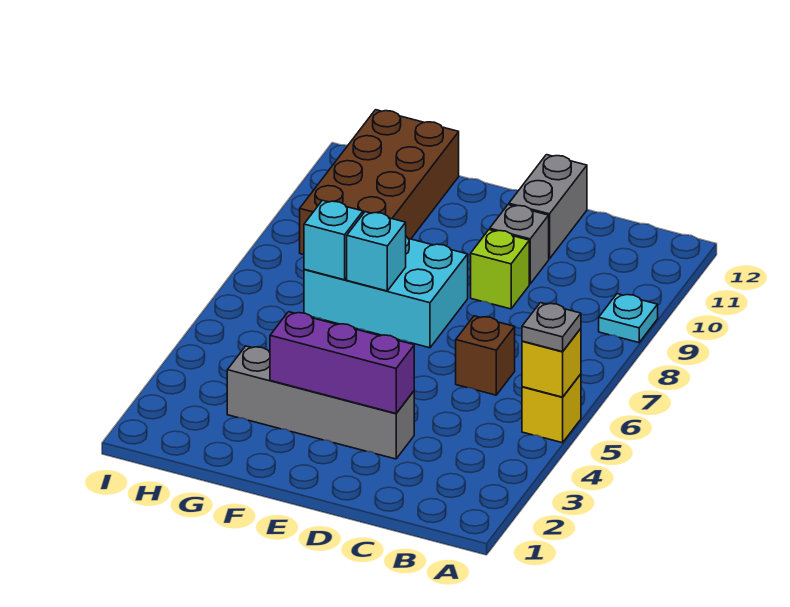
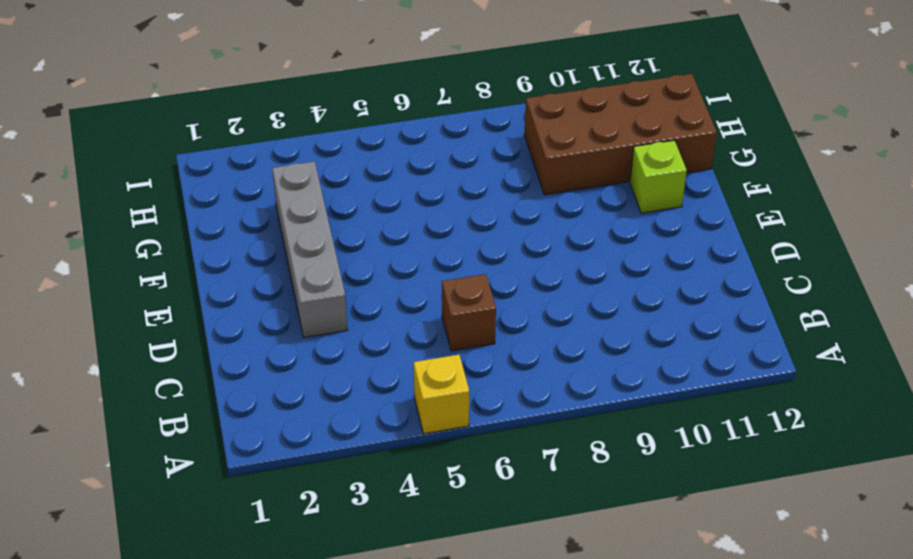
lime brick F11 level 1 -> lime brick D9 level 1
none -> cyan plate A9 level 1
none -> grey brick D10 level 1
none -> grey brick D11:D12 level 1

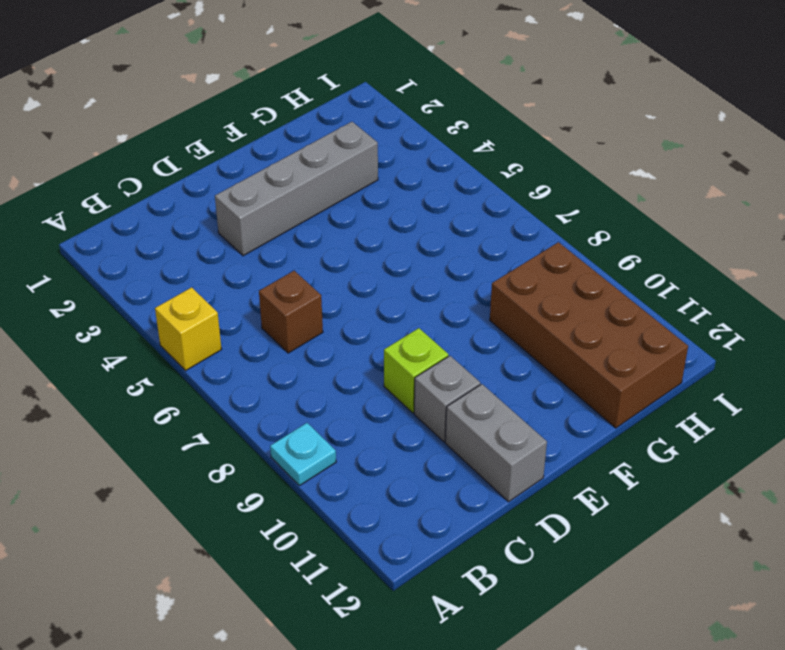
none -> cyan brick E7:G8 level 1
none -> yellow brick A5 level 2
none -> purple brick D3:F3 level 2

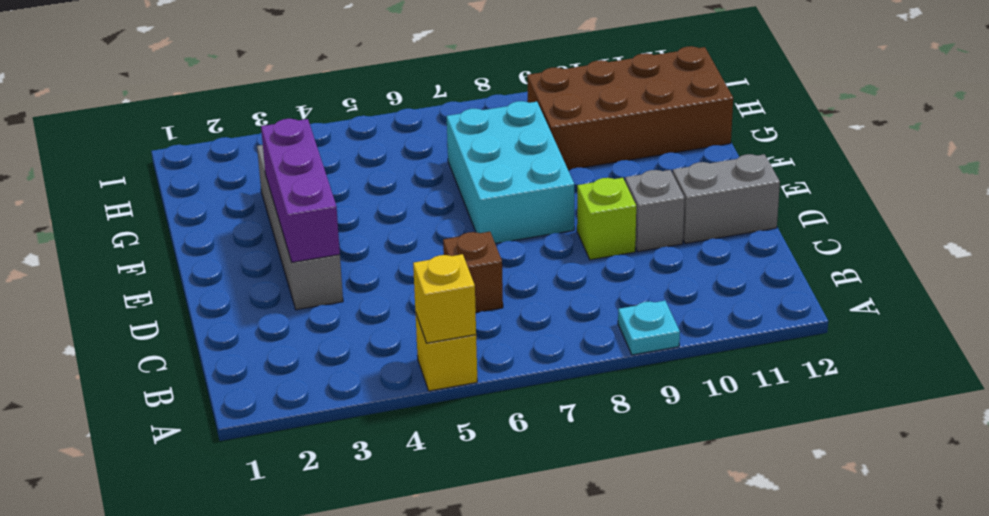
none -> cyan brick F7 level 2
none -> cyan brick G7 level 2
none -> grey plate A5 level 3

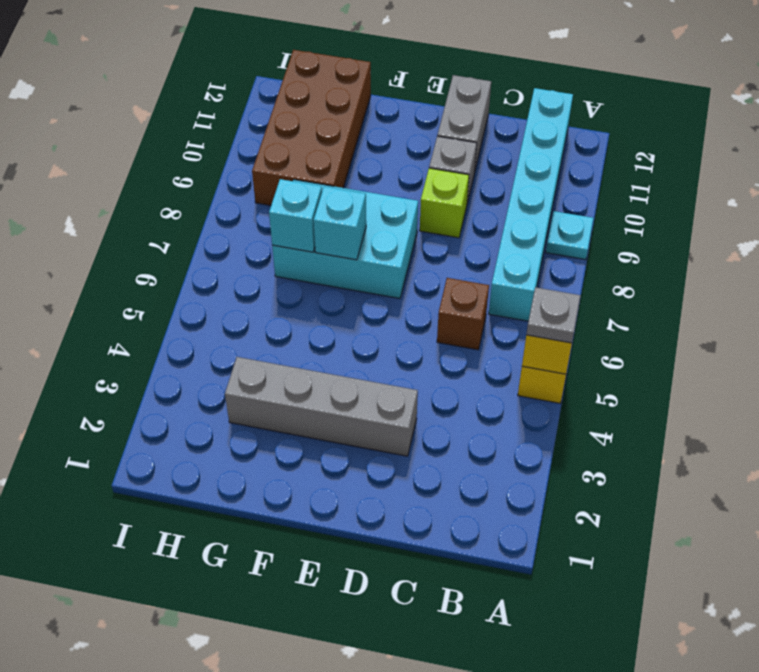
cyan brick B7:B12 level 1 -> none
none -> purple brick D3:F3 level 2

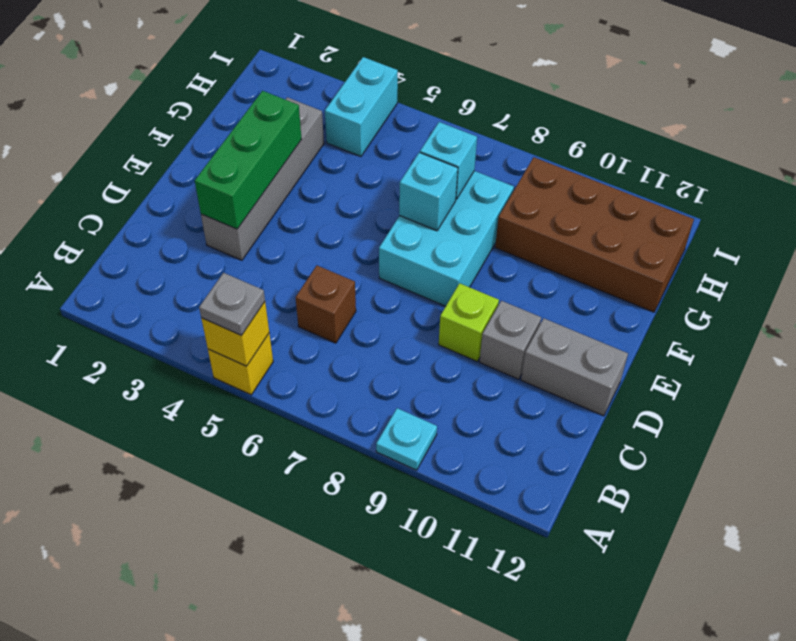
green brick D3:F3 level 2 -> purple brick D3:F3 level 2
cyan brick H4:I4 level 1 -> none

